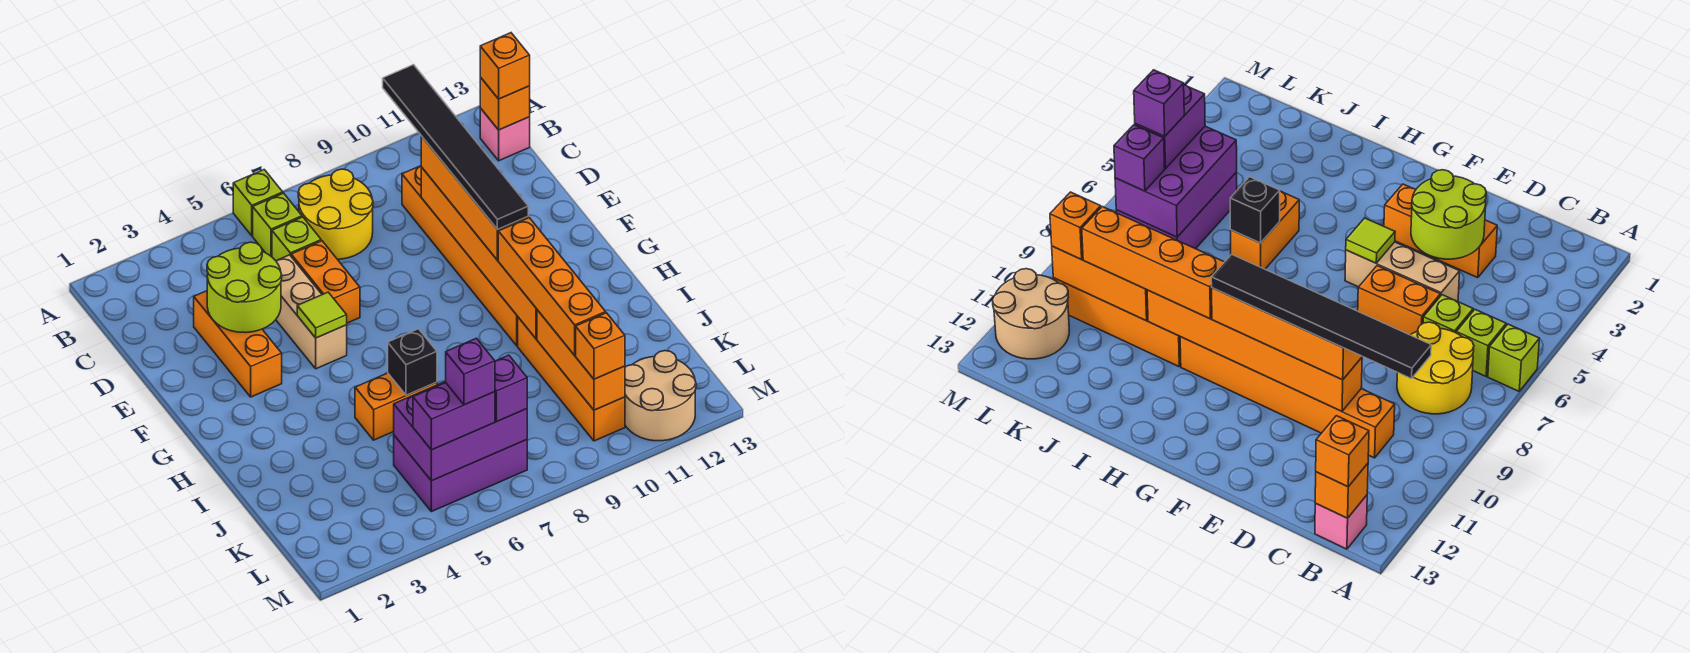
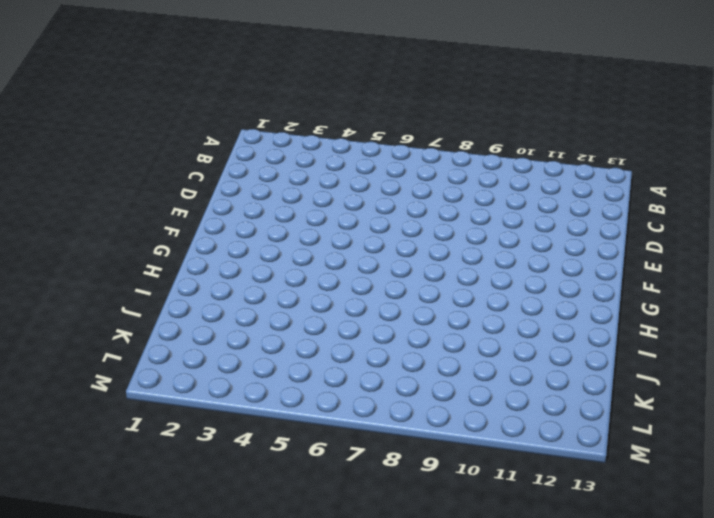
none -> lime brick A6 level 1
none -> lime brick B6 level 1
none -> yellow round brick B7:C8 level 1

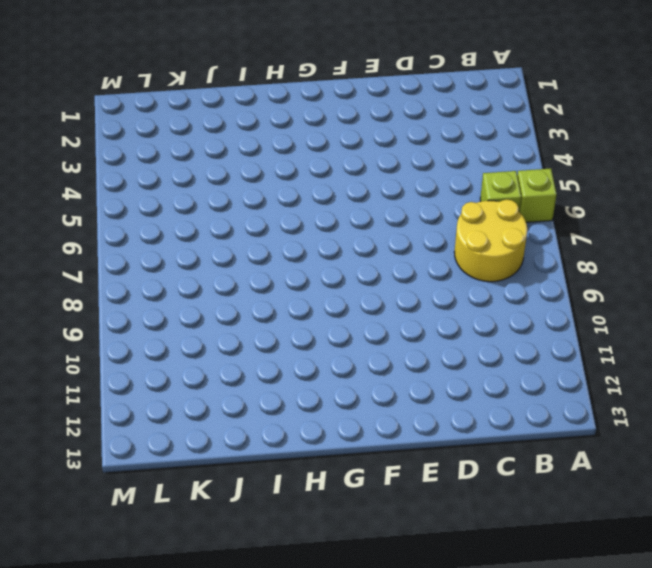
none -> pink brick B13 level 1
none -> lime brick C6 level 1
none -> orange brick C10:H10 level 1

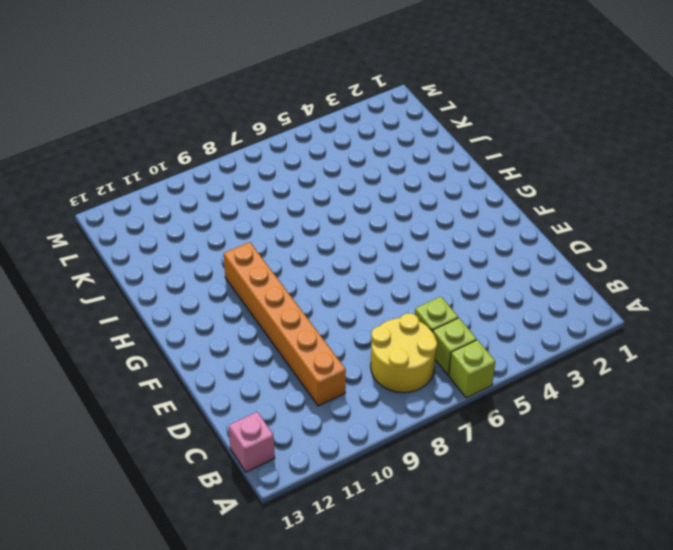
none -> orange brick D3:F3 level 1
none -> tan brick D5:F5 level 1
none -> orange brick D6:E6 level 1

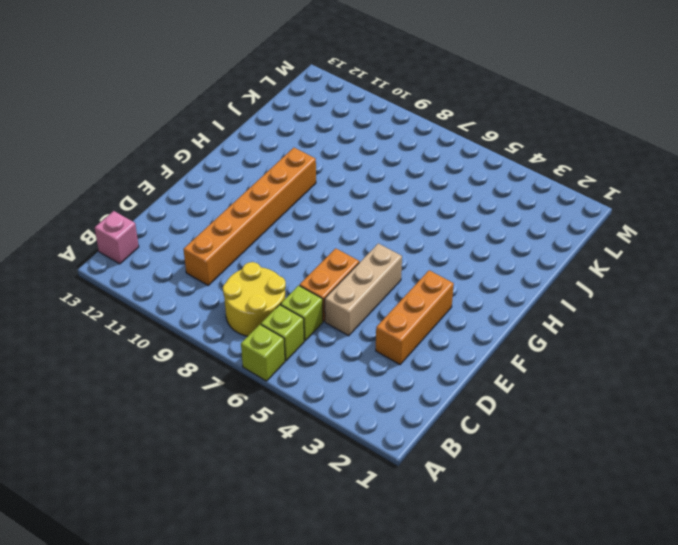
none -> orange brick I5:I6 level 1
none -> orange brick I10:L10 level 1
none -> purple brick K5:L7 level 1

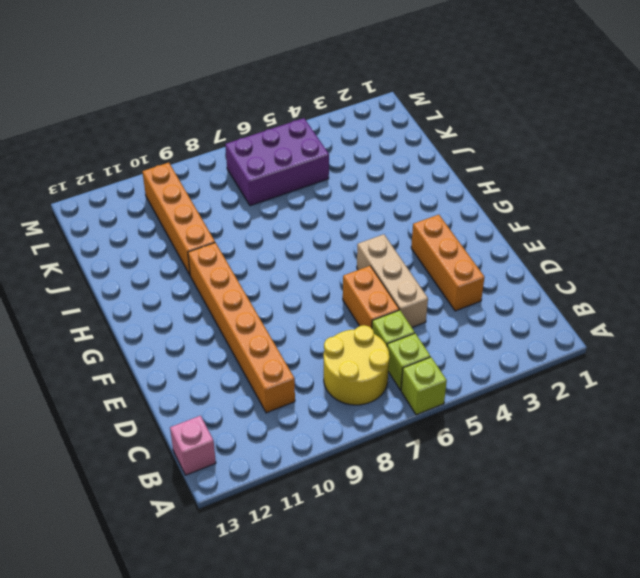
none -> orange brick I5:I6 level 1
none -> tan round brick L11:M12 level 1
none -> orange brick B13 level 2

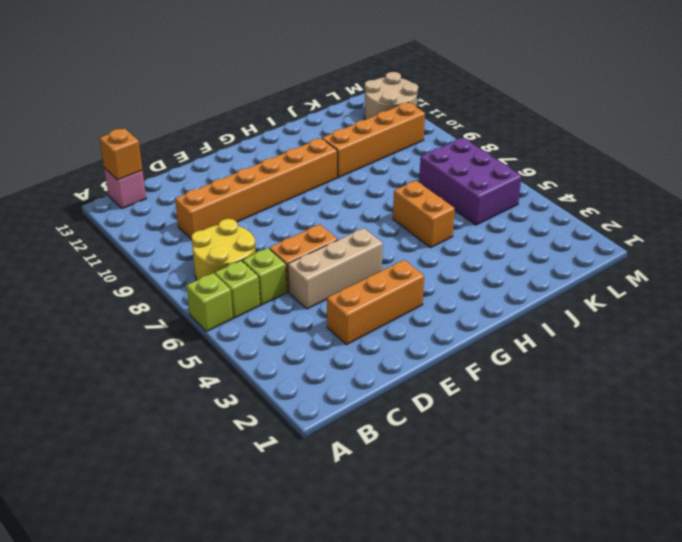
none -> lime round brick D3:E4 level 2
none -> orange brick D10:I10 level 2
none -> lime tile F5 level 2

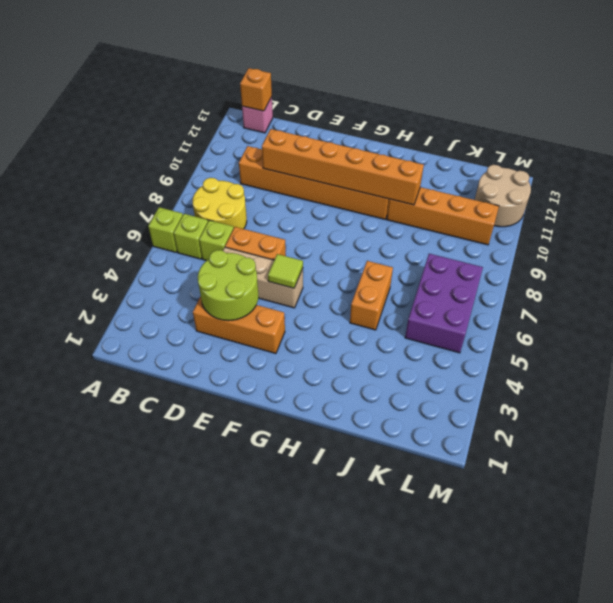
none -> black brick I6 level 2
none -> orange brick J10:L10 level 2
none -> purple brick K5:L7 level 2

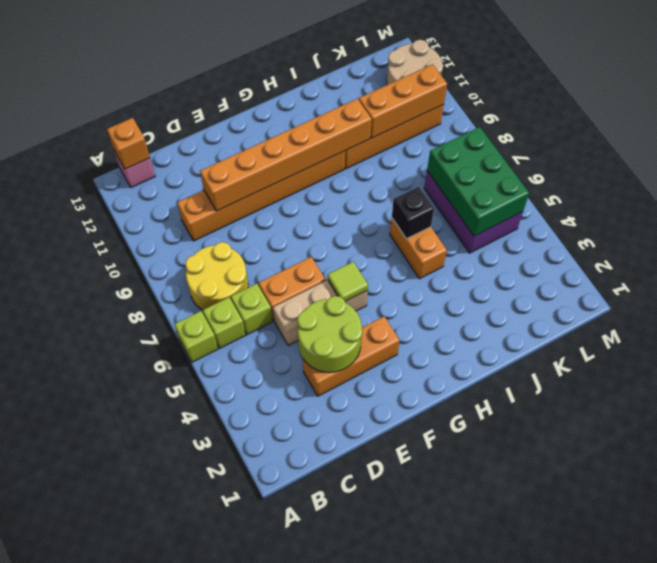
green brick K5:L7 level 2 -> purple brick K5:L7 level 2
none -> orange brick B13 level 3
none -> orange brick D10:G10 level 3
none -> orange brick H10:K10 level 3

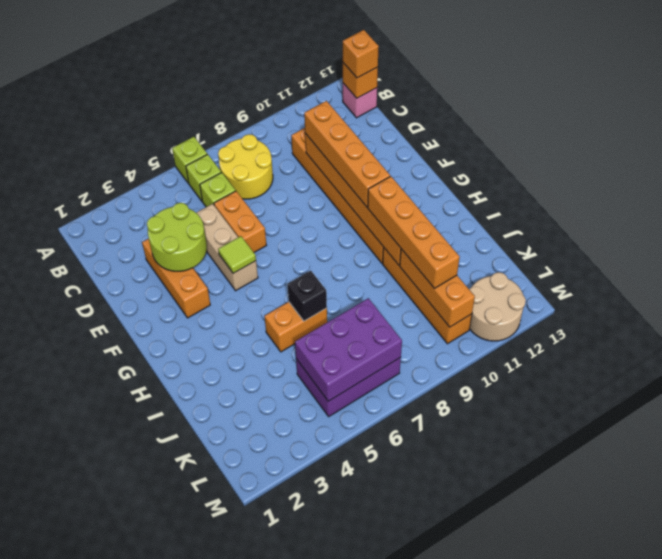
none -> purple brick L5:L6 level 3
none -> purple brick L7 level 3
none -> orange brick L10 level 3

